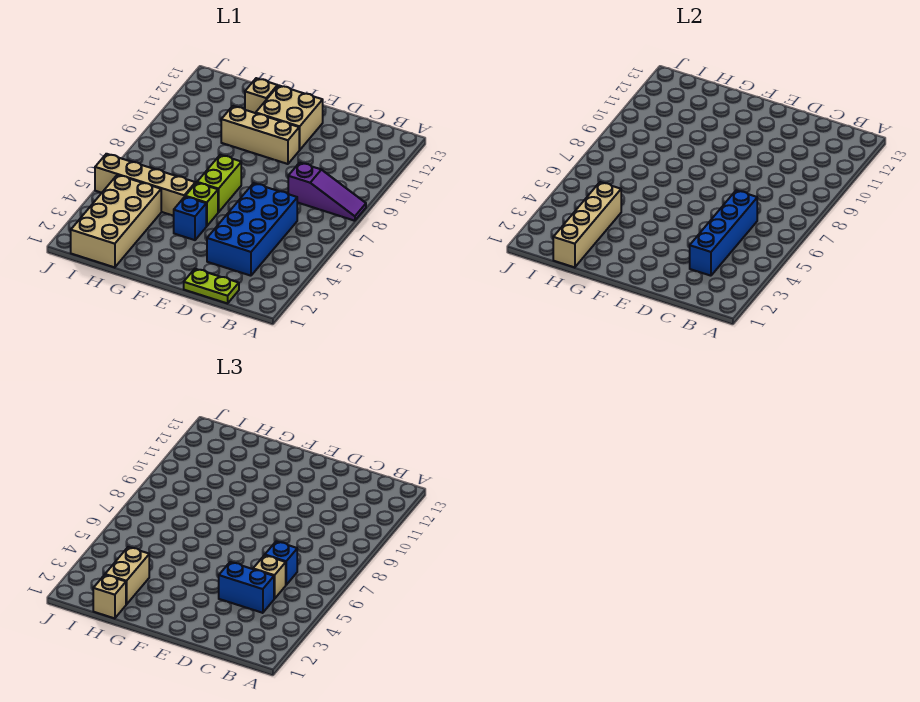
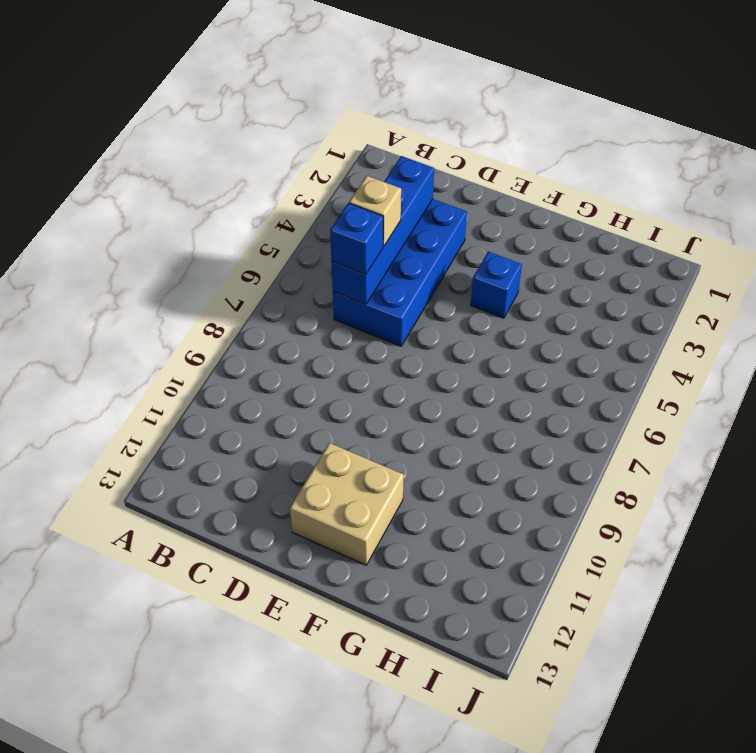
none -> purple slope A8:C8 level 1 top C
none -> lime plate C1:D1 level 1
none -> tan brick E10:G10 level 1

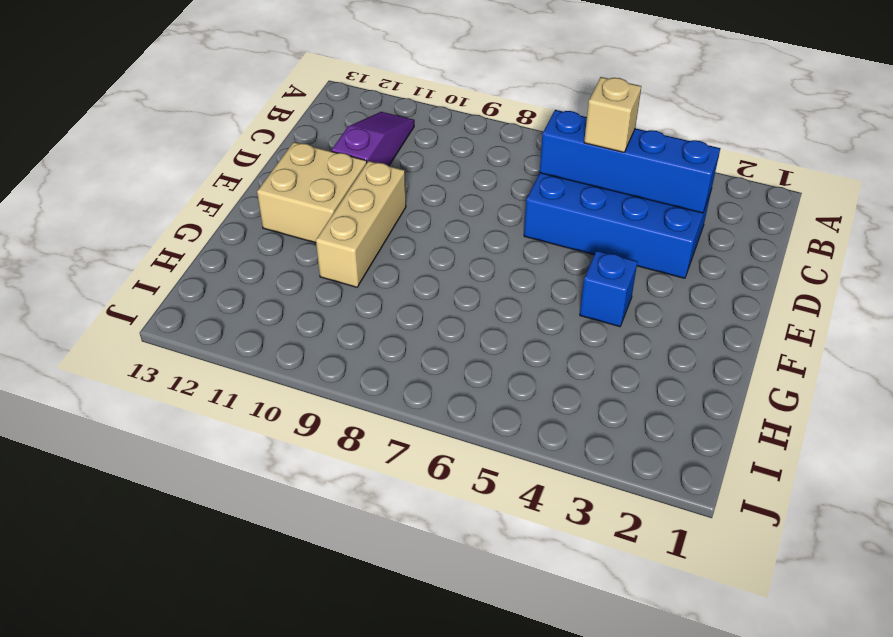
purple slope B11:D11 level 1 top D -> purple slope A8:C8 level 1 top C
none -> lime plate C1:D1 level 1
none -> lime brick F5 level 1
none -> lime brick F6:F7 level 1

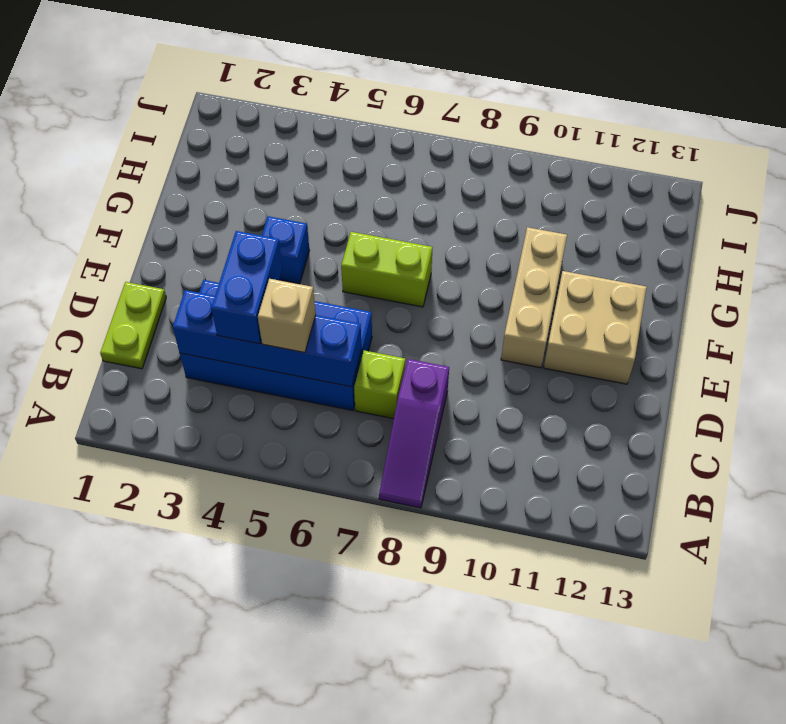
lime brick C7 level 1 -> lime brick F5 level 1
none -> tan brick G5:J5 level 1
none -> tan brick G12 level 1
none -> tan brick H1:I4 level 1

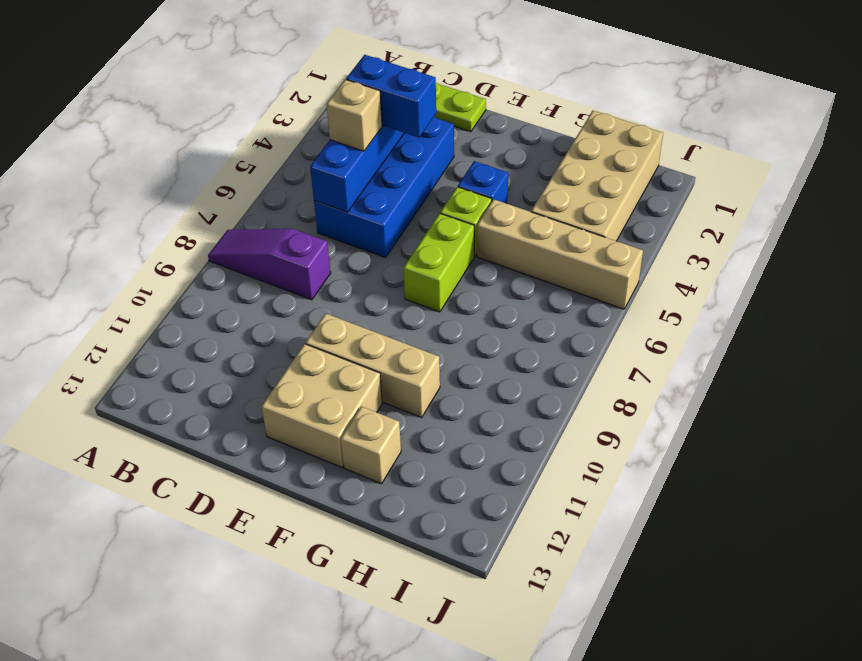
none -> tan brick H1:H4 level 2
none -> blue brick C6 level 3
none -> tan brick H1 level 3

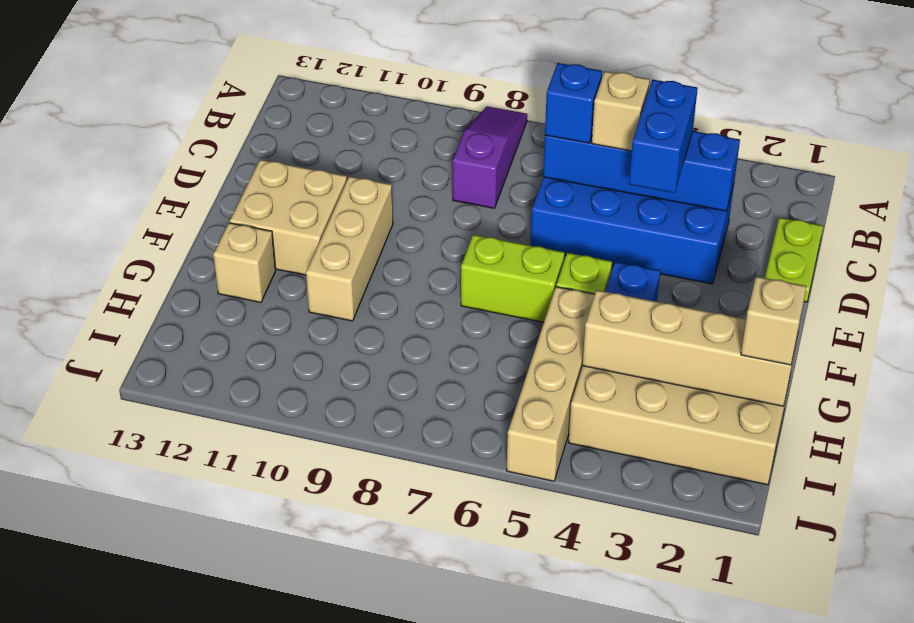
none -> tan brick H2:H3 level 3

